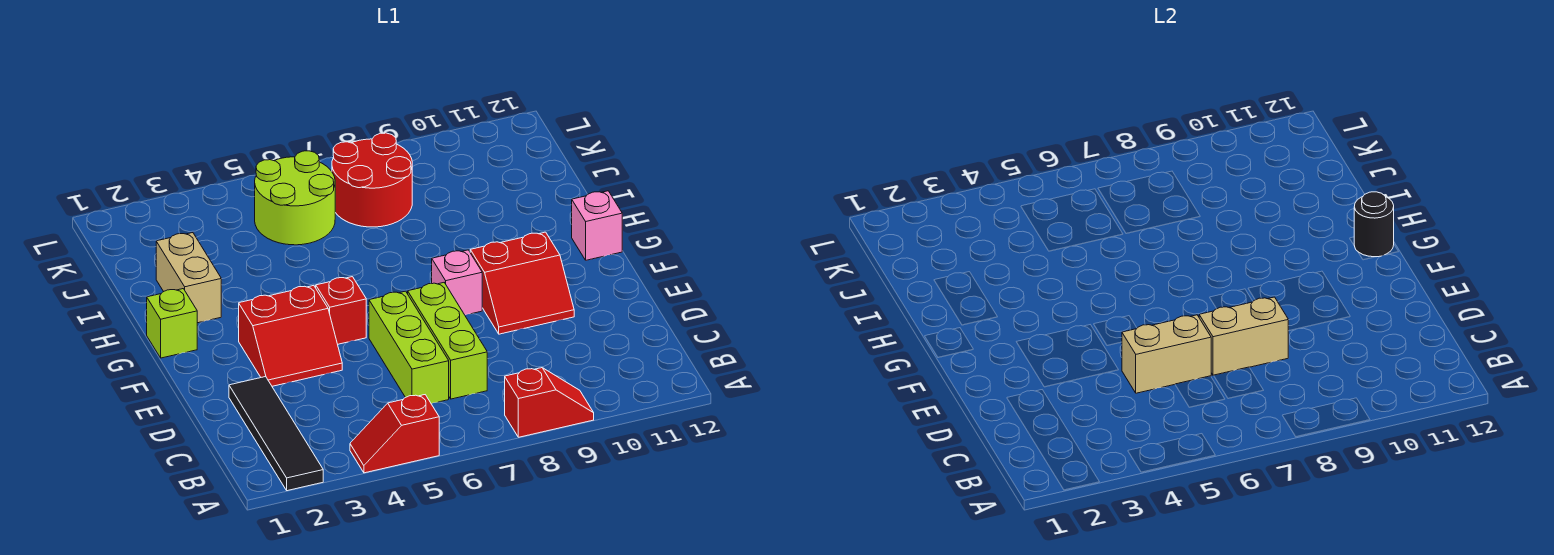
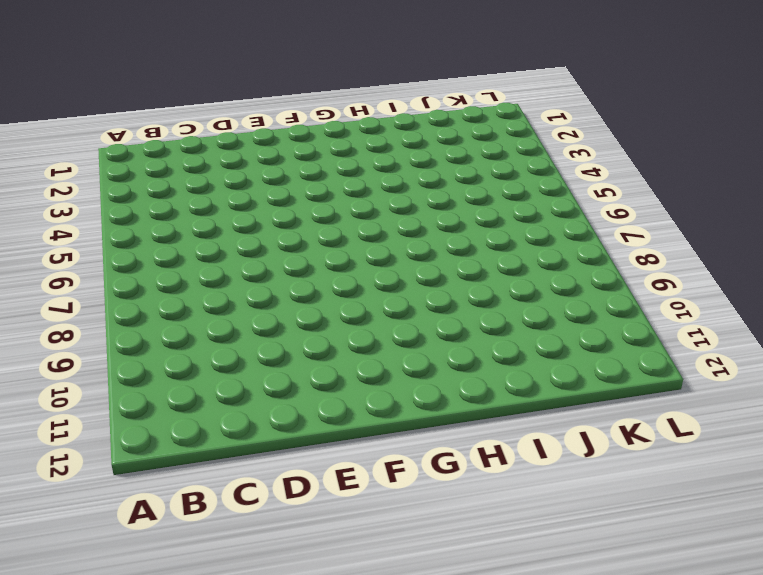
none -> black tile A2:D2 level 1
none -> red slope A4:A5 level 1 top 5
none -> red slope A8:A9 level 1 top 8

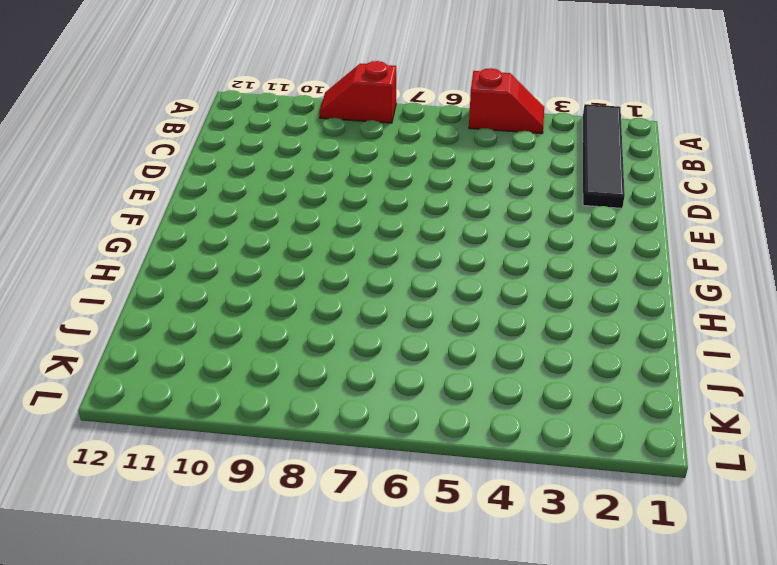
none -> lime brick C6:E6 level 1
none -> lime brick C7:E7 level 1
none -> red slope E3:F4 level 1 top F

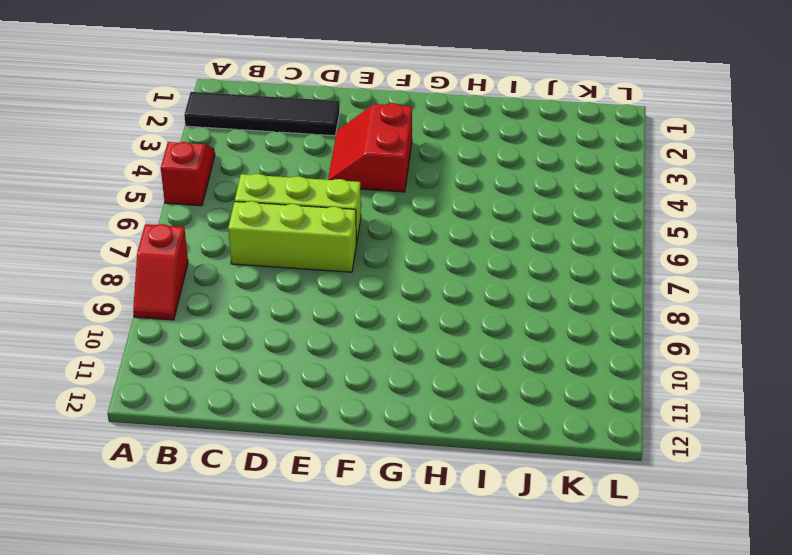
none -> red slope E9:F10 level 1 top F
none -> red brick F5 level 1
none -> pink brick F8 level 1

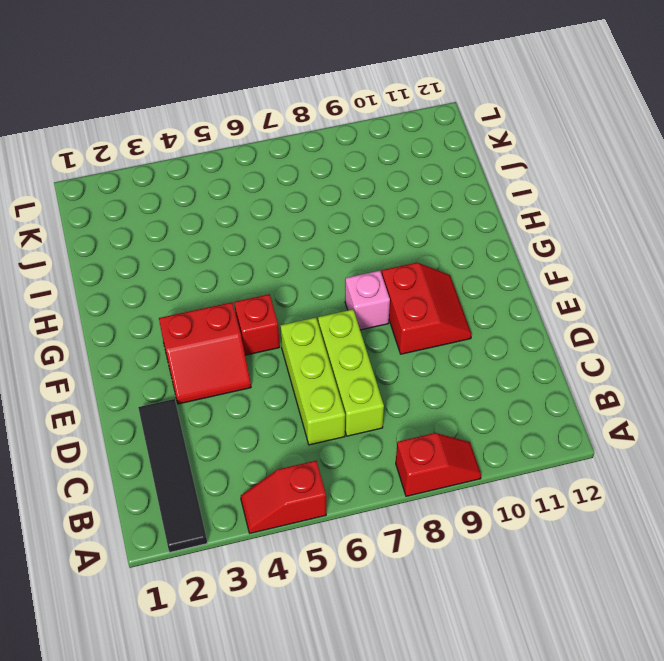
red slope E9:F10 level 1 top 9 -> red slope E9:F10 level 1 top F
none -> lime brick G1 level 1
none -> pink brick G12 level 1
none -> tan brick H2:I2 level 1

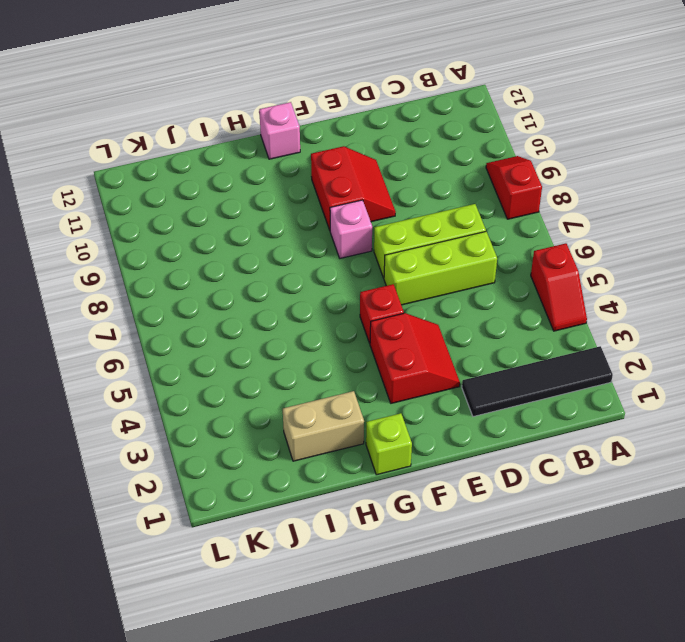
none -> lime round brick J5:K6 level 1
none -> red round brick J7:K8 level 1
none -> tan brick D5:D6 level 2

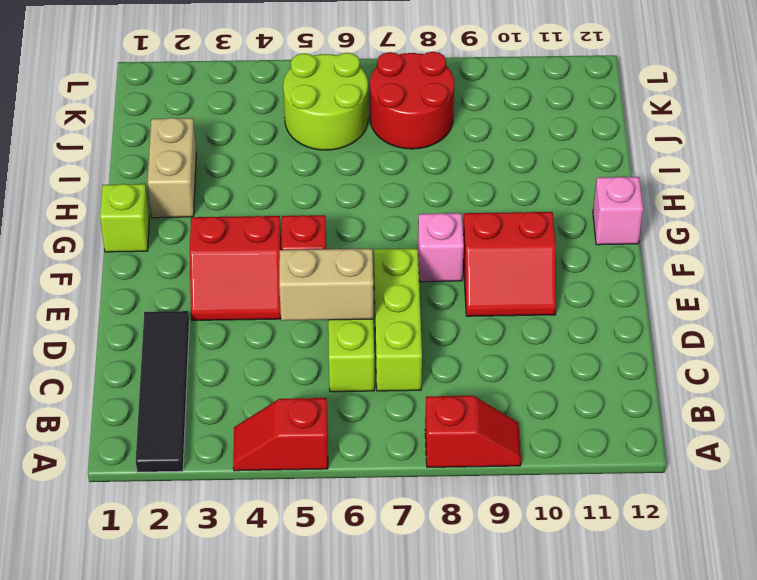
none -> tan brick D7:D8 level 2
none -> black round brick G12 level 2

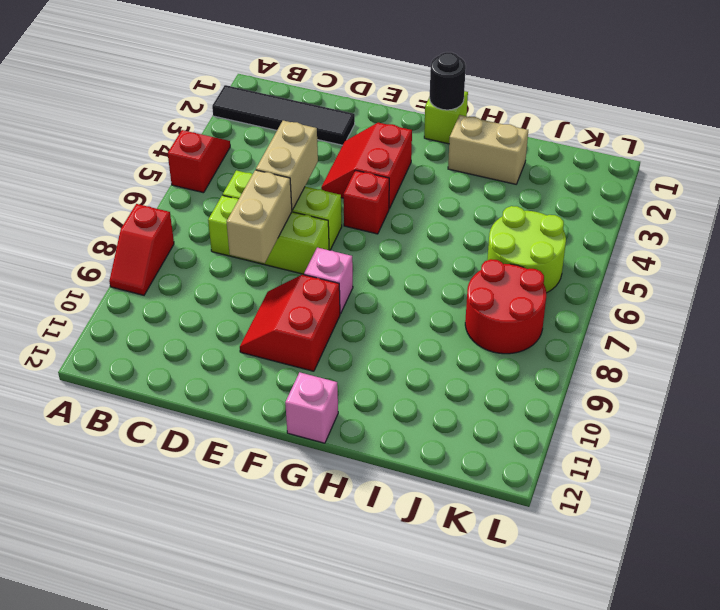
black round brick G1 level 2 -> black round brick G12 level 2

